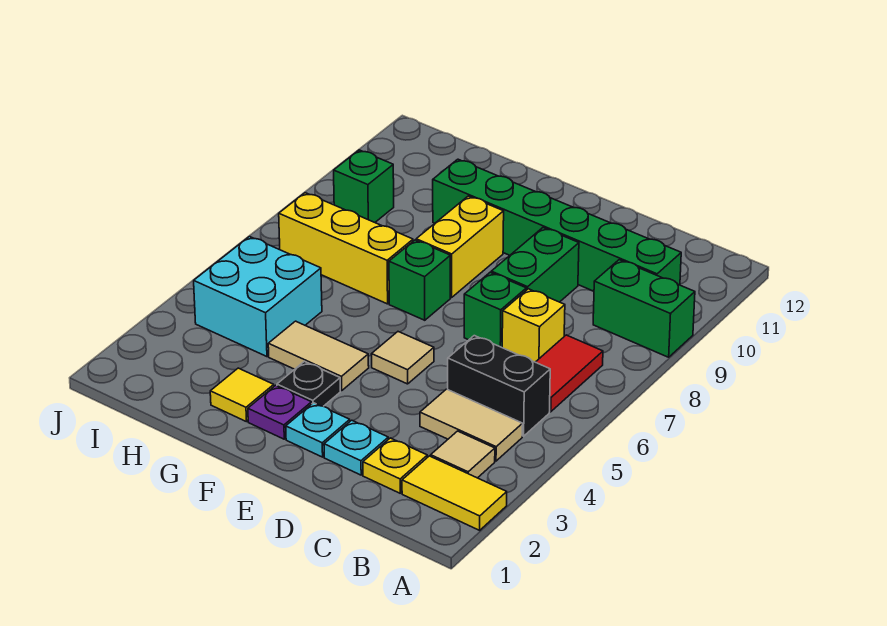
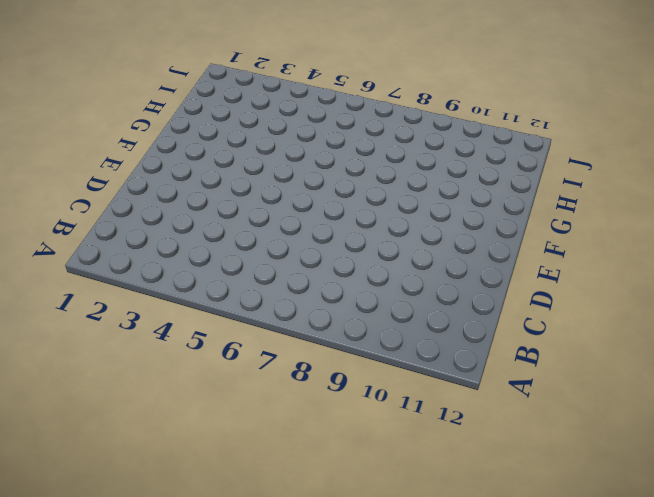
none -> yellow tile A2:B2 level 1
none -> green brick A9:B9 level 1
none -> tan tile B3 level 1

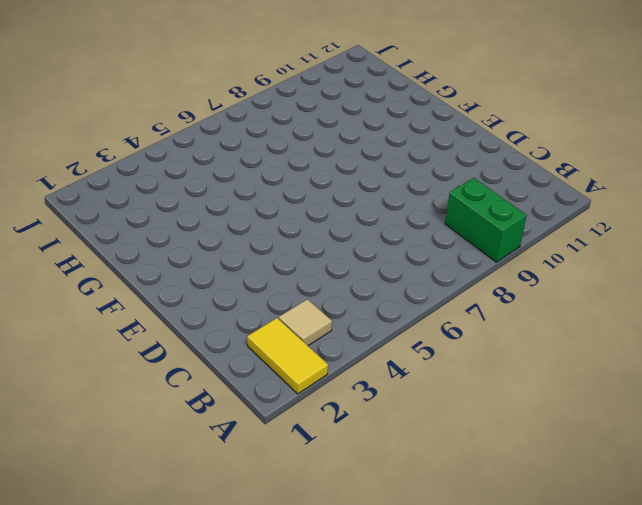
none -> tan tile B4:C4 level 1
none -> black brick B5:C5 level 1
none -> red tile B6:B7 level 1

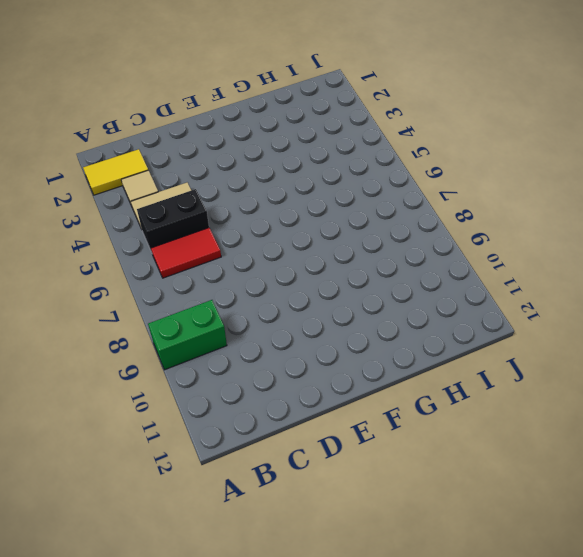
red tile B6:C6 level 1 -> red tile B6:B7 level 1
none -> green brick B10:G10 level 1
none -> yellow plate C2 level 1
none -> yellow brick C7 level 1

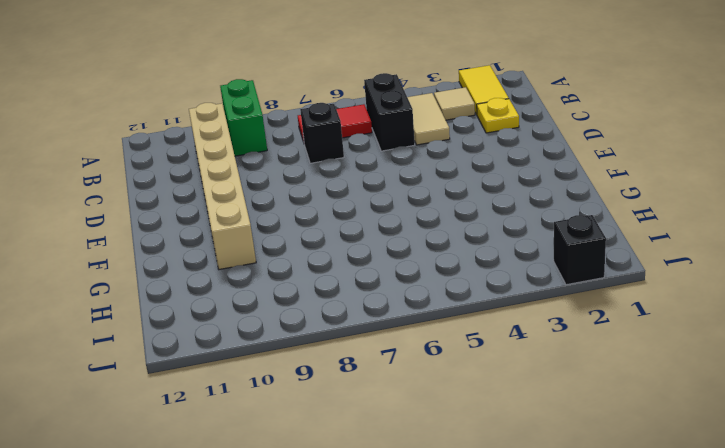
tan brick B10:G10 level 1 -> green brick B10:G10 level 1
black brick C7 level 1 -> yellow brick C7 level 1
black brick J2 level 1 -> none
none -> cyan plate D2 level 1
none -> green brick D7 level 1
none -> green brick D8:D9 level 1

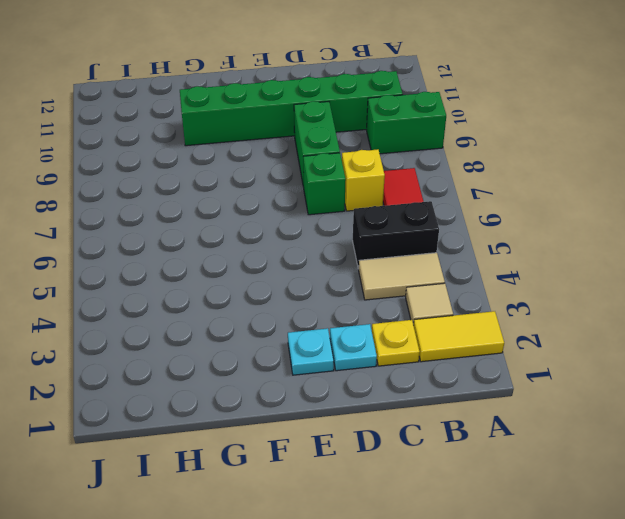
none -> tan tile E5 level 1
none -> purple plate F2 level 1
none -> black plate F3 level 1

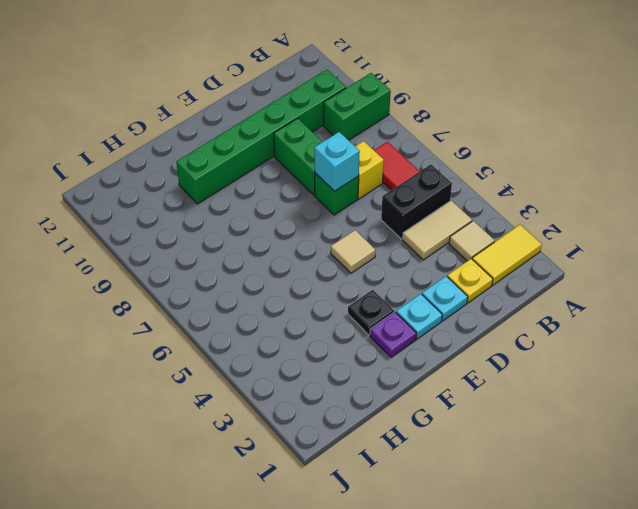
cyan brick D7 level 2 -> none
none -> tan tile F4:G4 level 1
none -> green brick F7 level 1
none -> yellow brick F8:F9 level 1

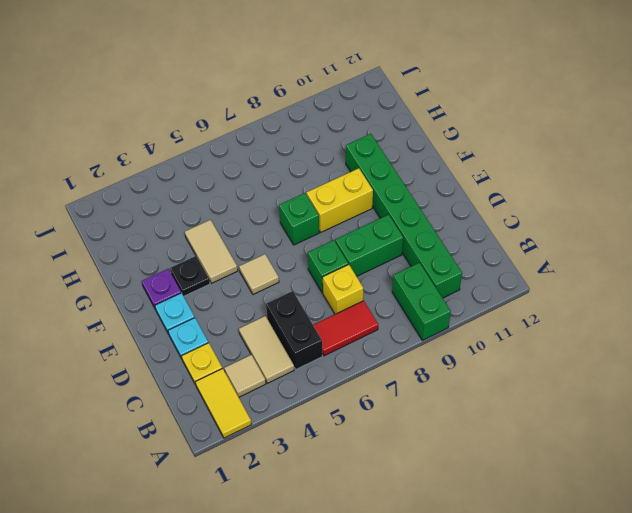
none -> yellow tile G2 level 1
none -> yellow brick G7:I7 level 1
none -> cyan brick H4:I5 level 1

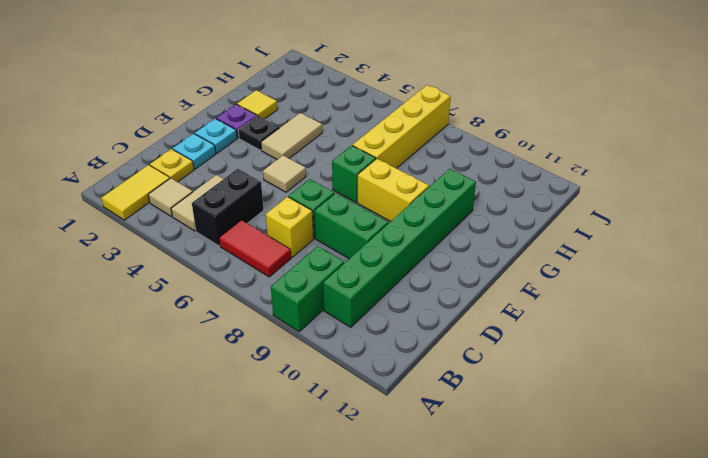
yellow brick G7:J7 level 1 -> yellow brick G7:I7 level 1
none -> cyan brick H4:I5 level 1
none -> green brick I9 level 1

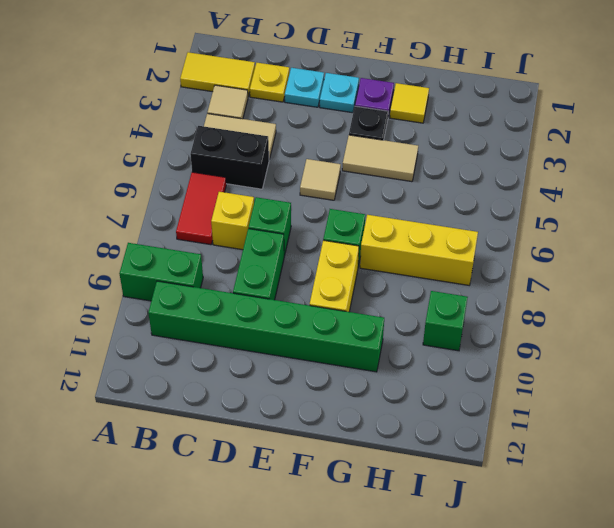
none -> cyan brick H4:I5 level 1

